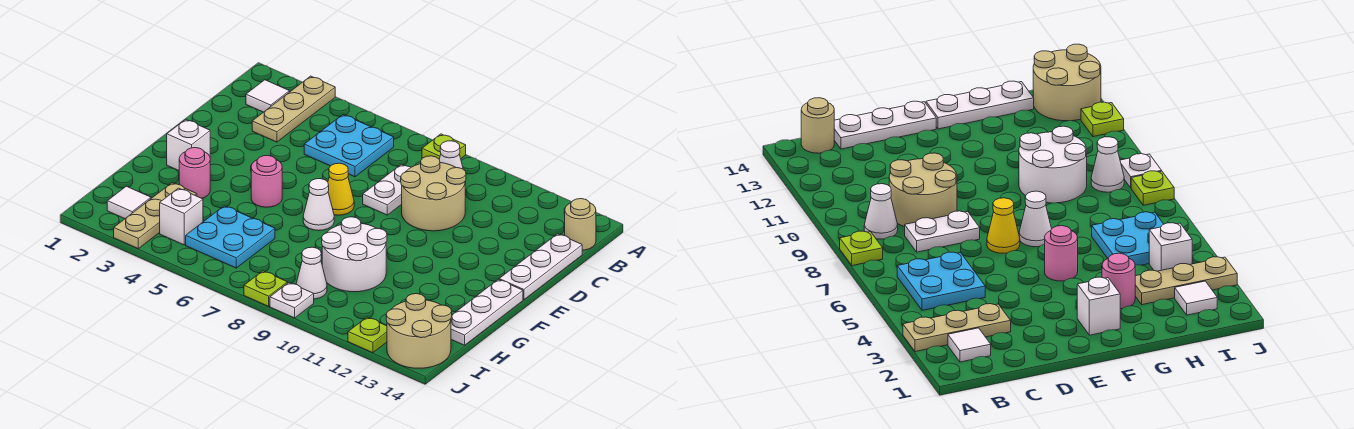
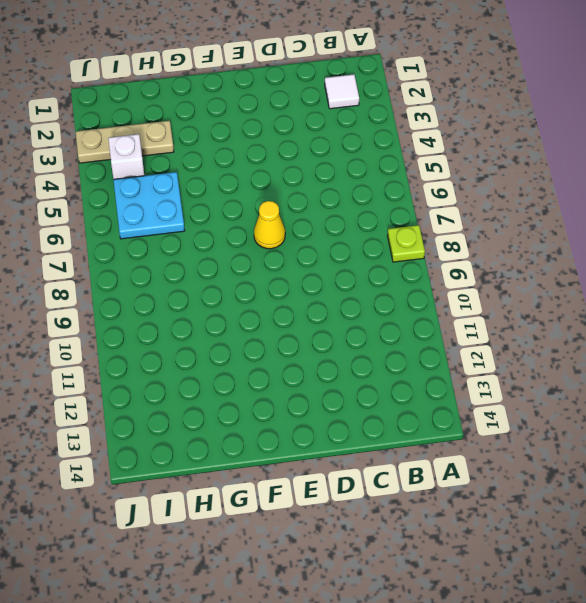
none -> tan plate A3:C3 level 1
none -> cyan plate B5:C6 level 1
none -> white cone B9 level 1

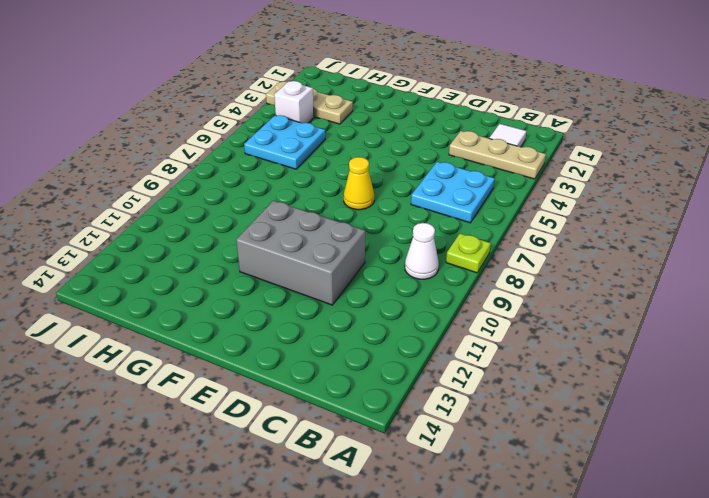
grey brick D10:F11 level 1 -> tan round brick C9:D10 level 1
none -> tan round brick B14 level 1
none -> white plate C8:D8 level 1
none -> white plate C14:E14 level 1

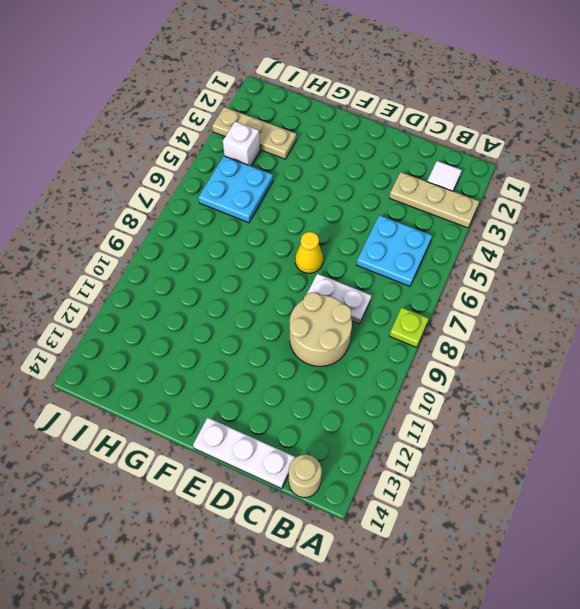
none -> white cone B9 level 1
none -> white brick F2 level 1
none -> pink round brick F5 level 1

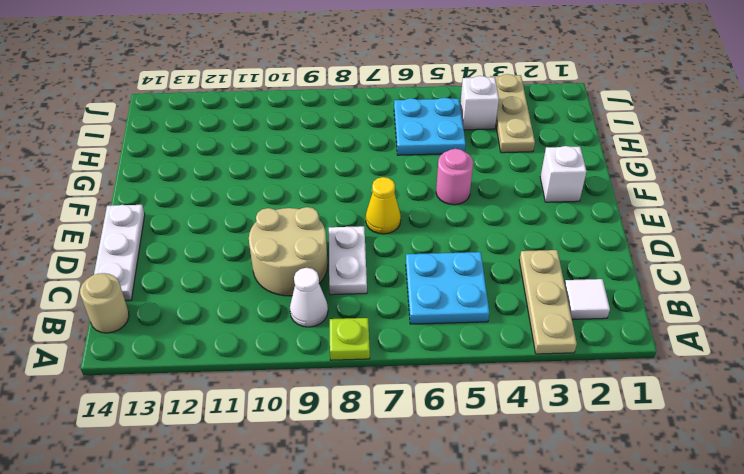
none -> white cone F7 level 1
none -> white plate F14:H14 level 1
none -> pink round brick G3 level 1

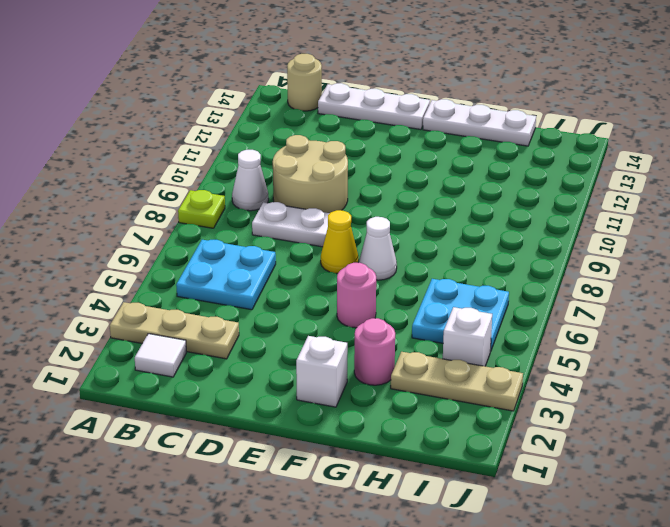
none -> white round brick G9:H10 level 1
none -> white tile I2 level 1
none -> white cone I9 level 1

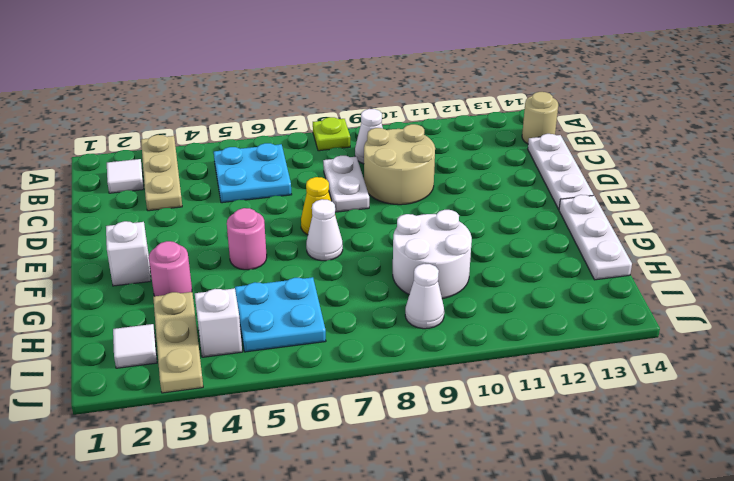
none -> tan round brick I13:J14 level 1
none -> lime plate J8 level 1
none -> white plate J9 level 1

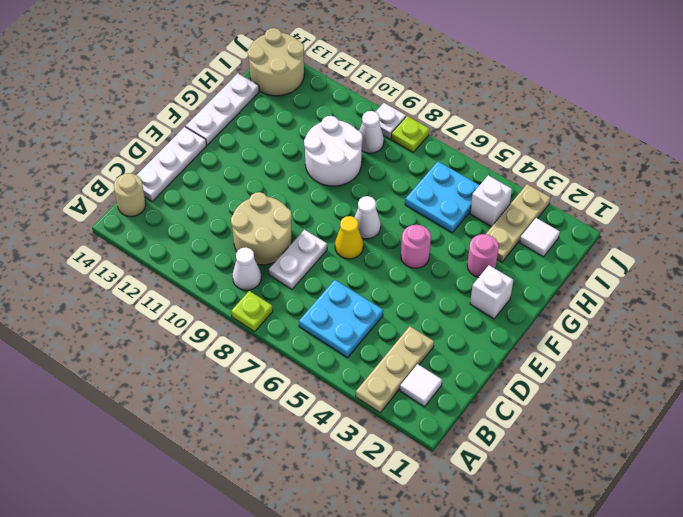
none -> lime plate J12 level 1

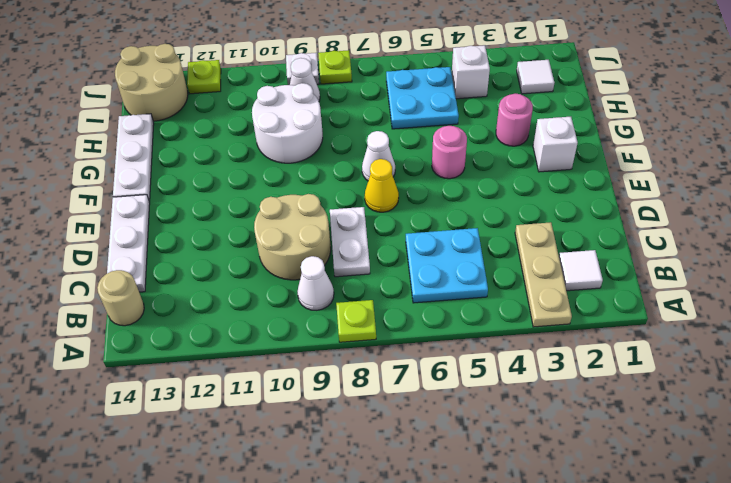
none -> tan plate H3:J3 level 1

